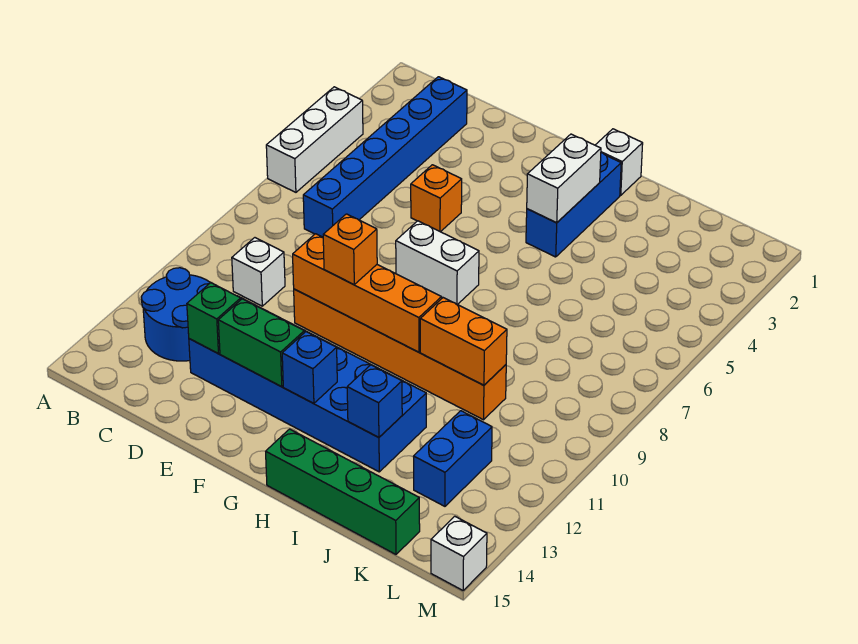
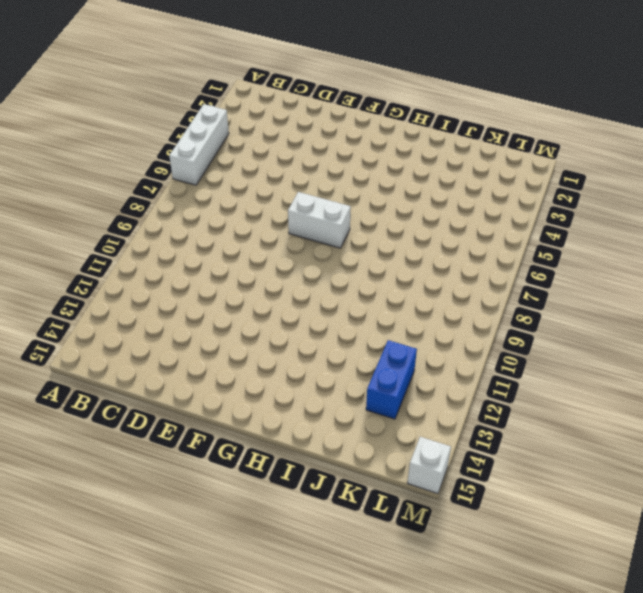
none -> blue round brick B12:C13 level 1
none -> blue brick C2:C7 level 1
none -> white brick C10 level 1

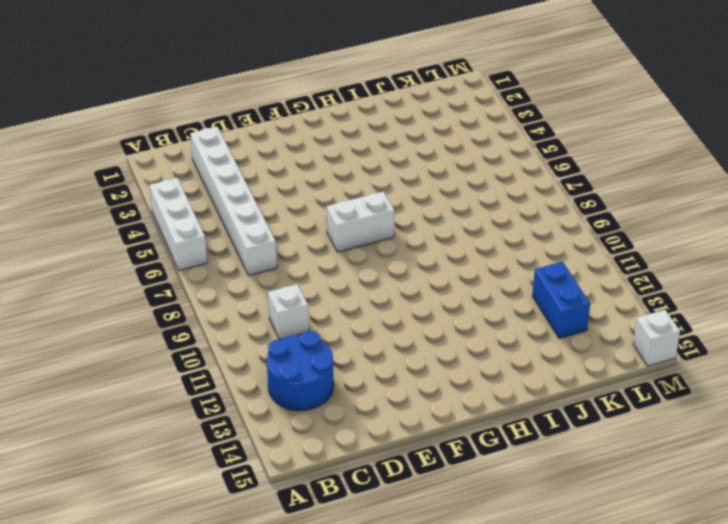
white brick C2:C7 level 1 -> blue brick C2:C7 level 1
none -> blue brick D12:I13 level 1
none -> orange brick E5 level 1
none -> orange brick E10:J10 level 1

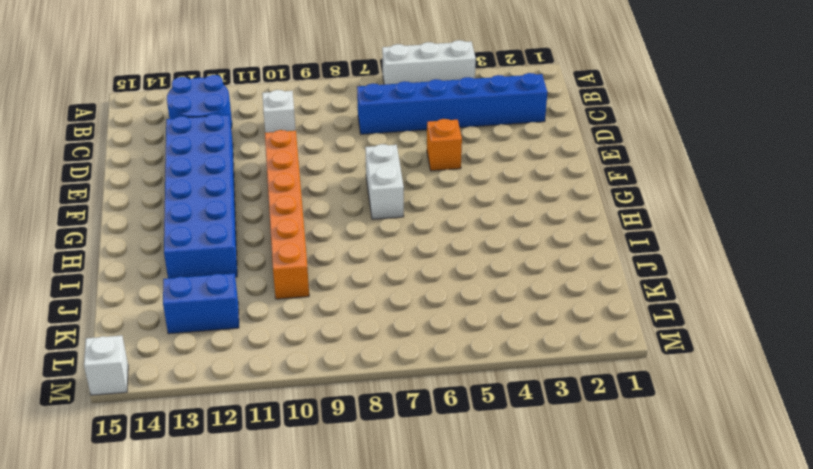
none -> white brick H1 level 1
none -> blue brick H2:H4 level 1
none -> green brick H15:K15 level 1

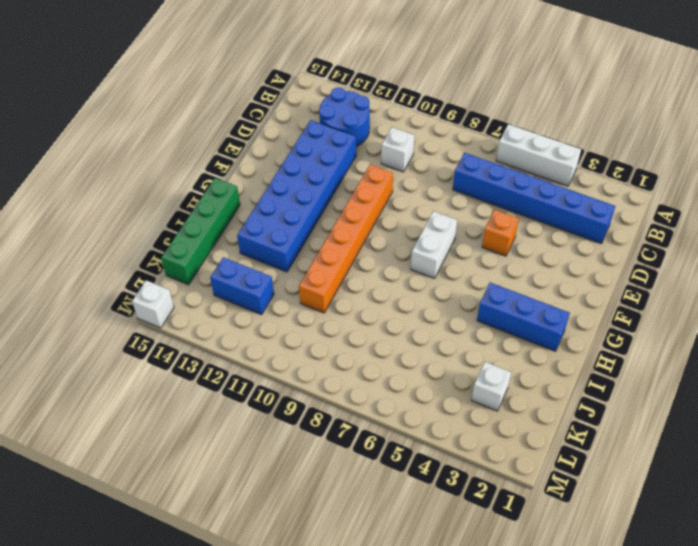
white brick K3 level 1 -> white brick H1 level 1
none -> green brick D13 level 2
none -> orange brick E10:H10 level 2
none -> green brick E13:F13 level 2

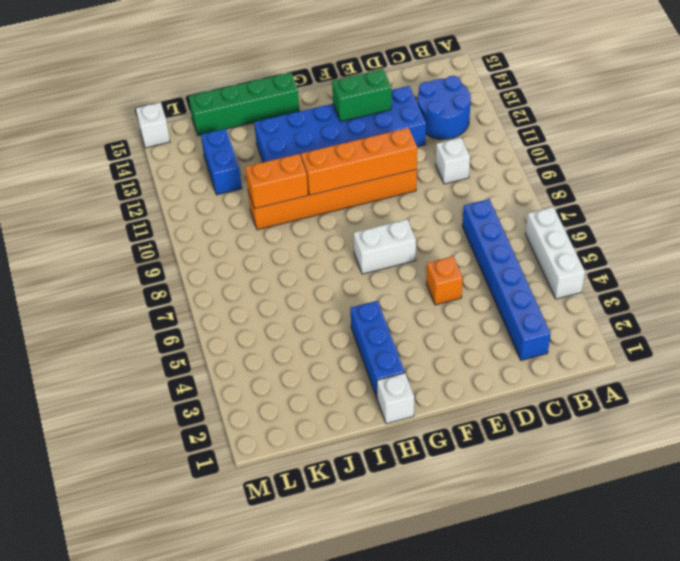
none -> green brick D13 level 2
none -> blue brick G13 level 2
none -> white brick H3:H4 level 2

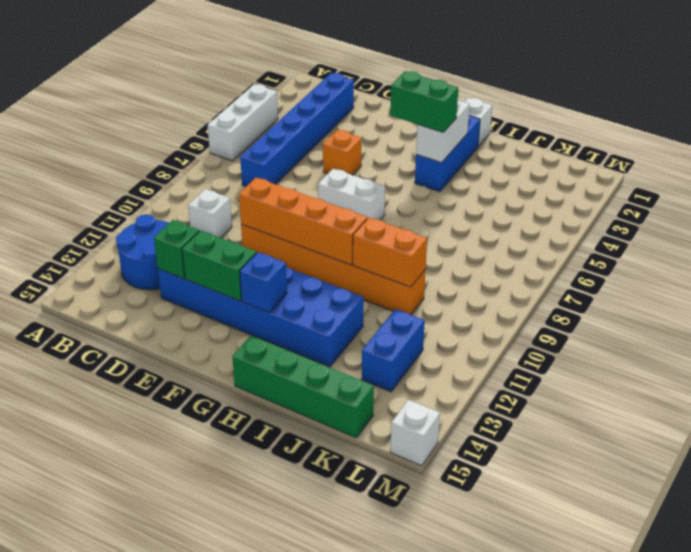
green brick G4:H4 level 3 -> none
none -> blue brick I13 level 2
none -> orange brick F10 level 3

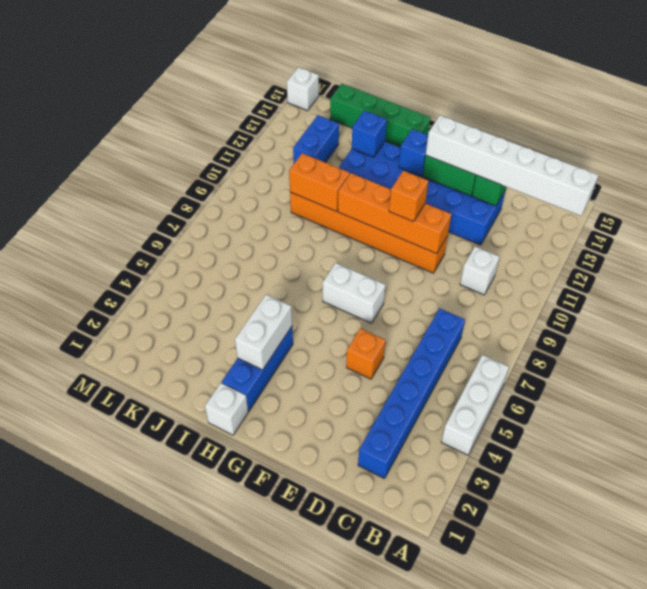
white brick A13:F13 level 3 -> none
none -> blue round brick B12:C13 level 1

